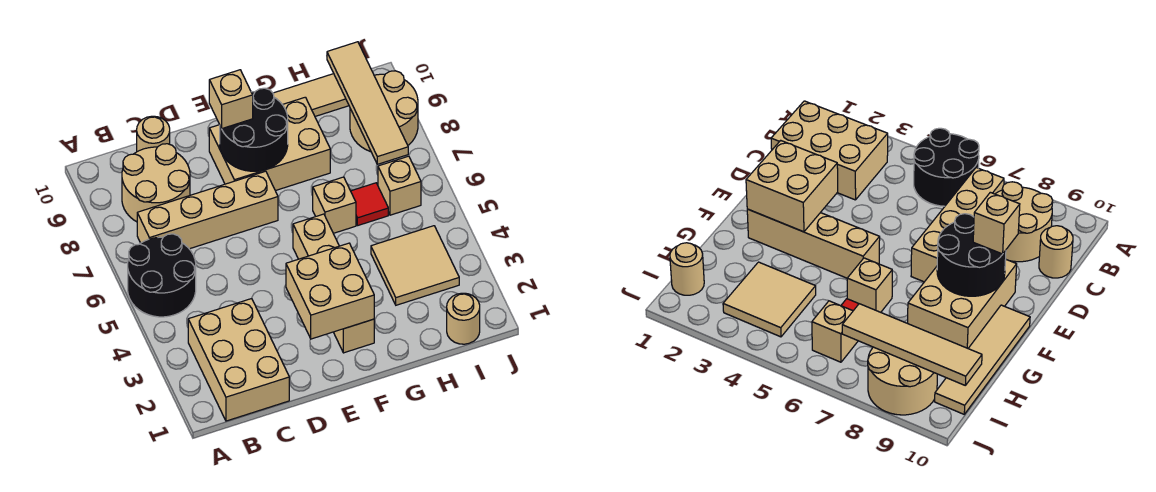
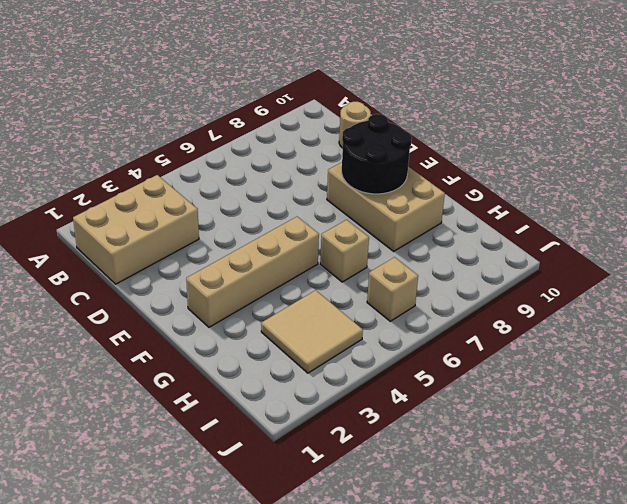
none -> black round brick A5:B6 level 1
none -> tan brick B7:E7 level 1
none -> tan round brick B8:C9 level 1

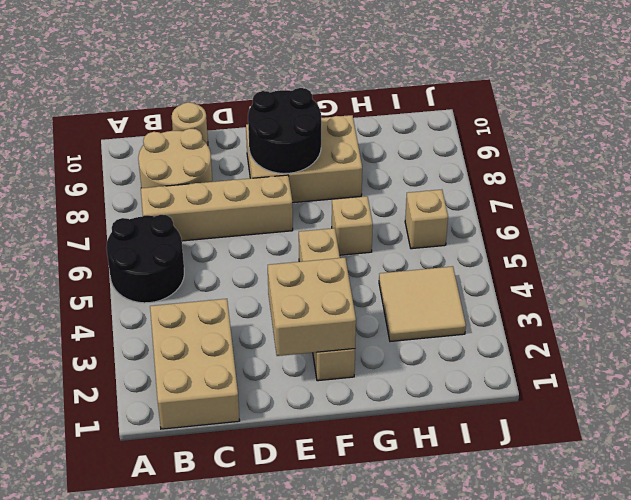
none -> tan tile F10:I10 level 1
none -> red tile H6 level 1
none -> tan round brick I1 level 1

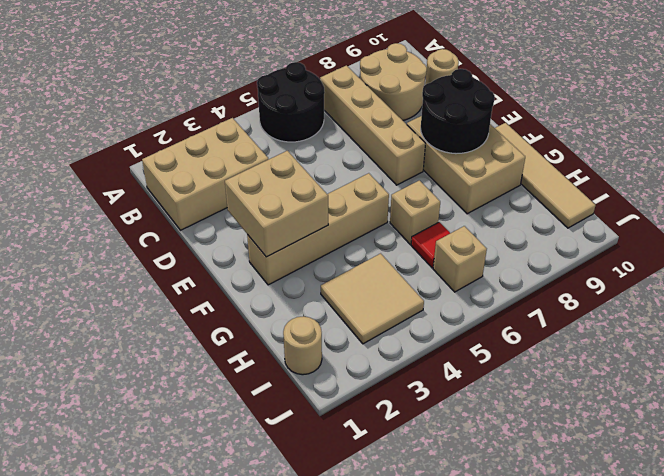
none -> tan round brick I8:J9 level 1
none -> tan tile I7:I10 level 2
none -> tan brick E9 level 3

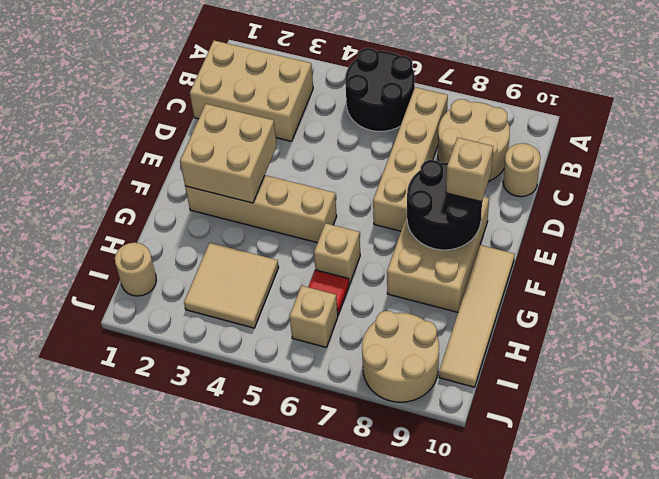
none -> tan tile I7:I10 level 2

